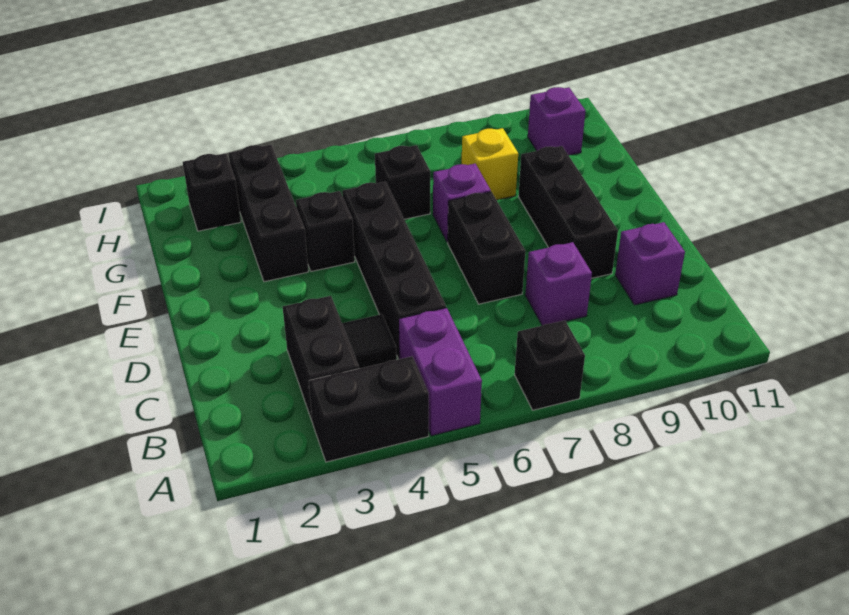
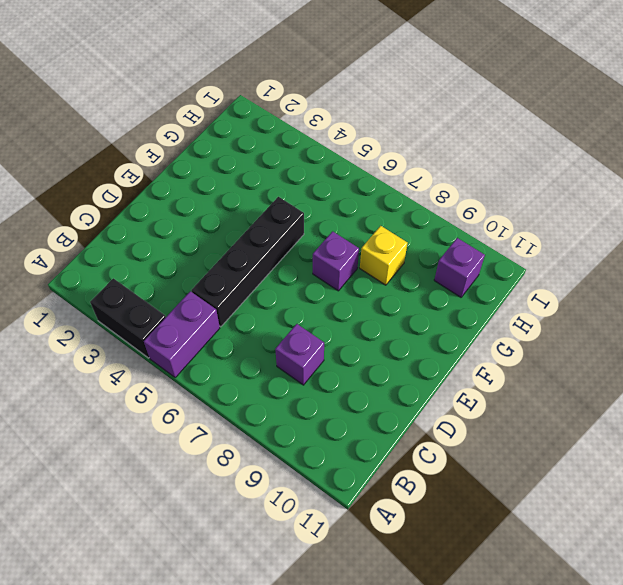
none -> black brick A7 level 1
none -> black brick B3:C3 level 1
none -> black tile C4 level 1

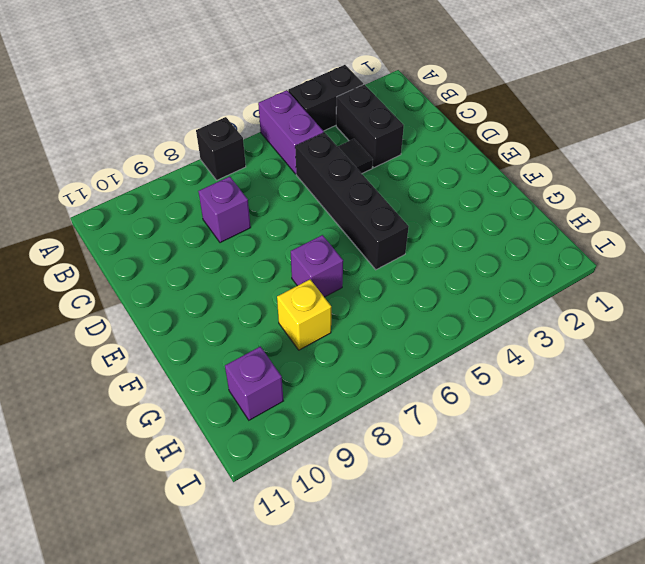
none -> purple brick C10 level 1
none -> black brick D7:E7 level 1
none -> black brick D9:F9 level 1

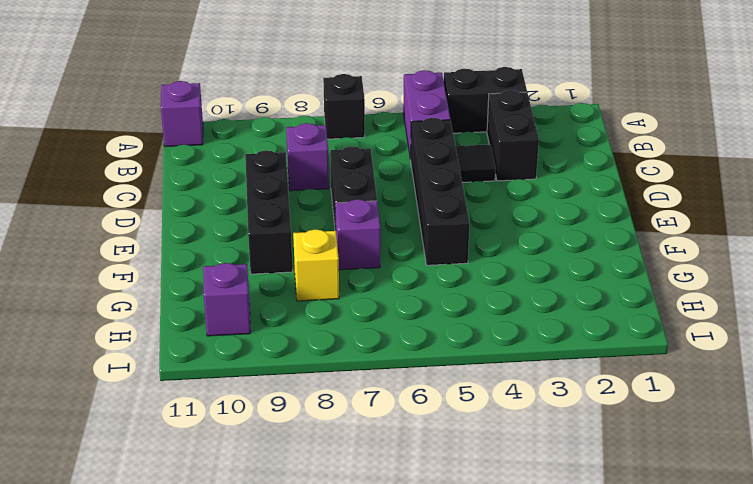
purple brick A11 level 1 -> purple brick C10 level 1
none -> black brick F3:H3 level 1
none -> black brick F4 level 1
none -> black brick G6 level 1

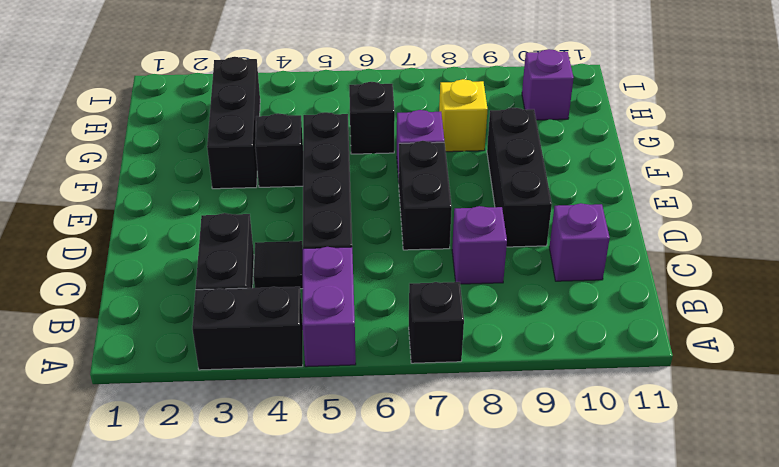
none -> black brick H2 level 1

